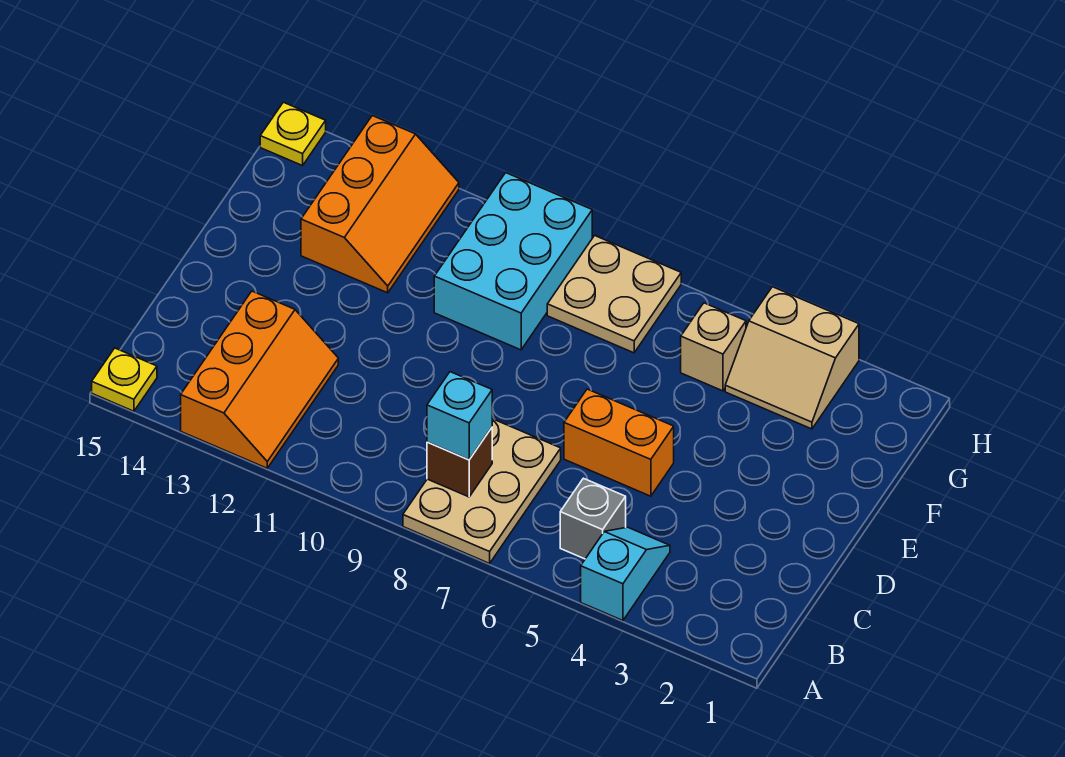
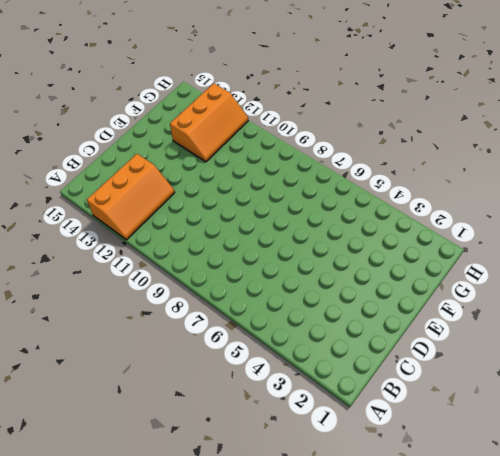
none -> cyan slope A4:B4 level 1 top A
none -> tan plate A7:C8 level 1
none -> yellow plate A15 level 1

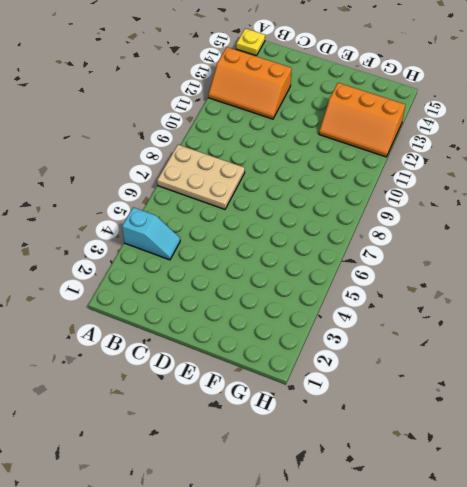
none -> grey brick B5 level 1
none -> orange brick D5:D6 level 1
none -> cyan brick F9:H10 level 1

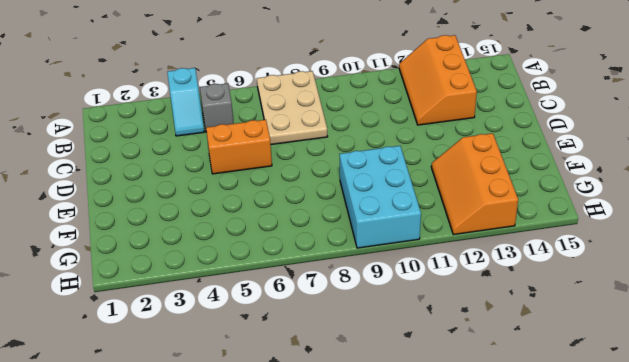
none -> yellow plate A15 level 1
none -> tan slope G3:H4 level 1 top H
none -> tan brick G5 level 1

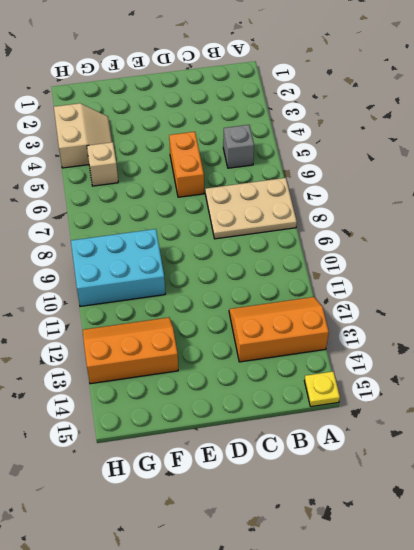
none -> cyan slope A4:B4 level 1 top A
none -> tan plate G7:H8 level 1
none -> yellow plate H15 level 1

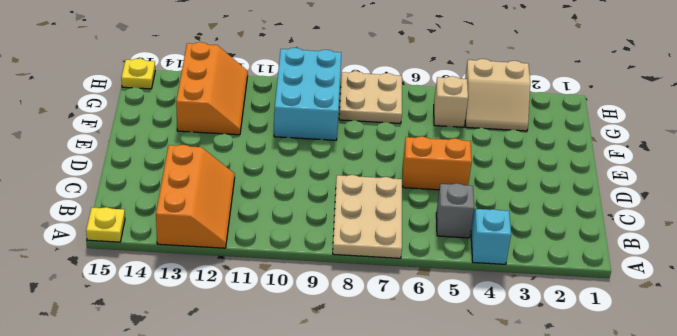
none -> brown brick B8 level 2
none -> cyan brick B8 level 3

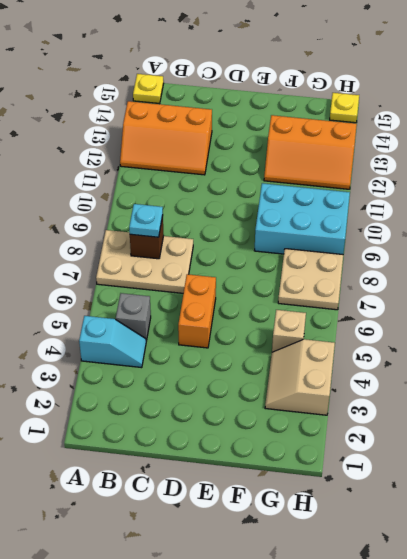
cyan plate B8 level 3 -> cyan brick B8 level 3

